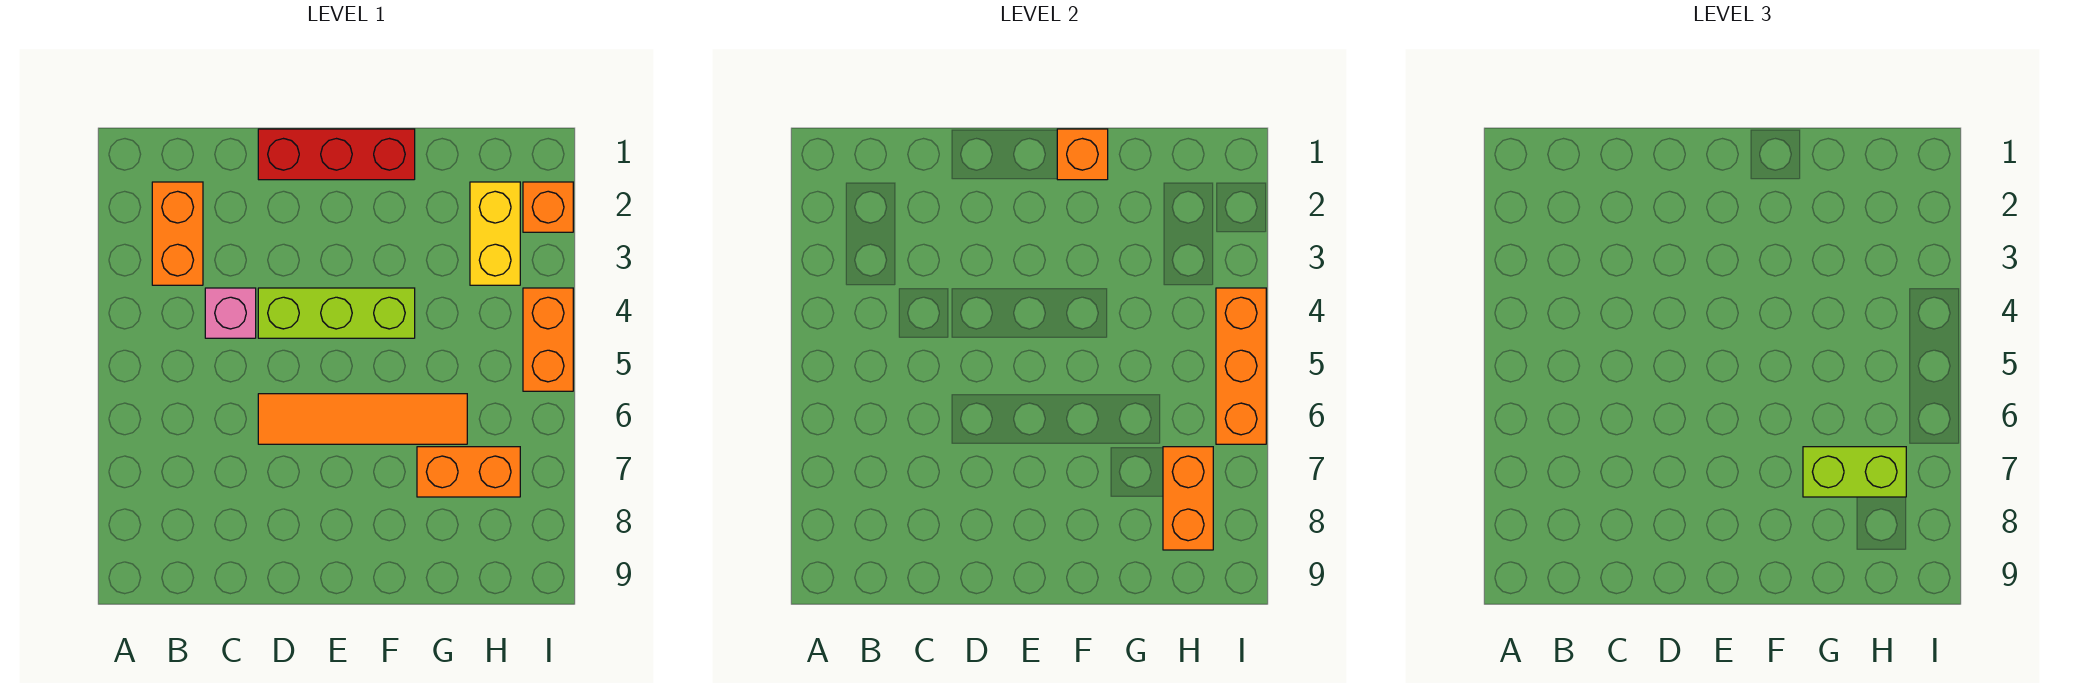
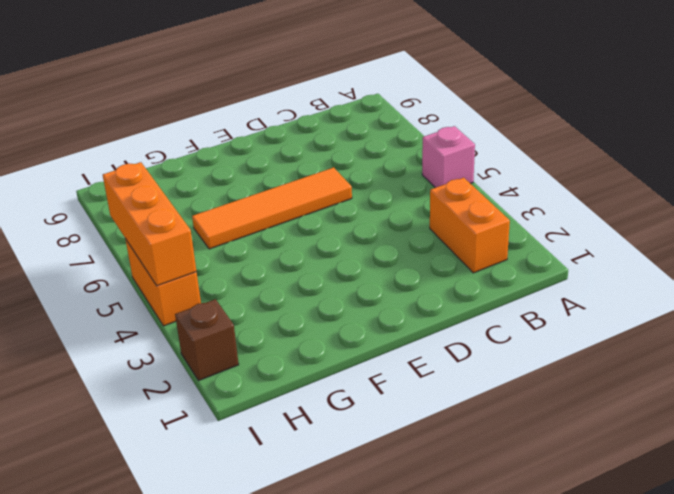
pink brick A5 level 1 -> pink brick C4 level 1
brown brick I2 level 1 -> orange brick I2 level 1
none -> red brick D1:F1 level 1
none -> lime brick D4:F4 level 1
none -> orange brick G7:H7 level 1

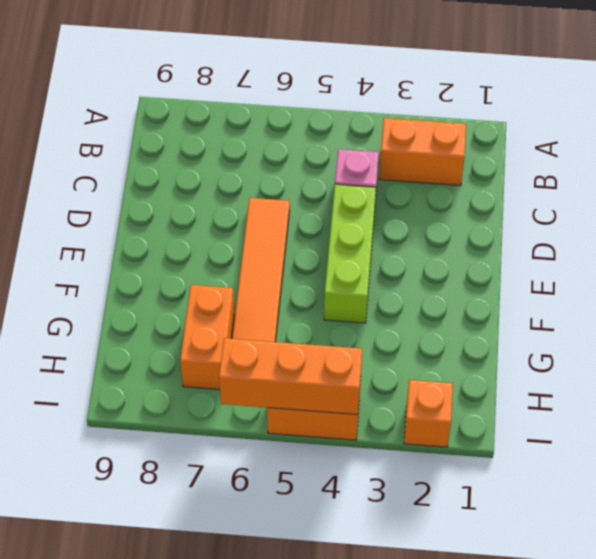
none -> red brick D1:F1 level 1
none -> yellow brick H2:H3 level 1
none -> orange brick F1 level 2

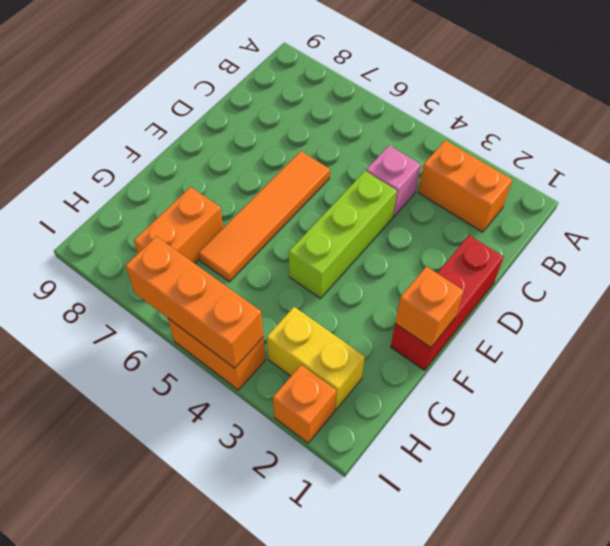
none -> orange brick H7:H8 level 2
none -> lime brick G7:H7 level 3

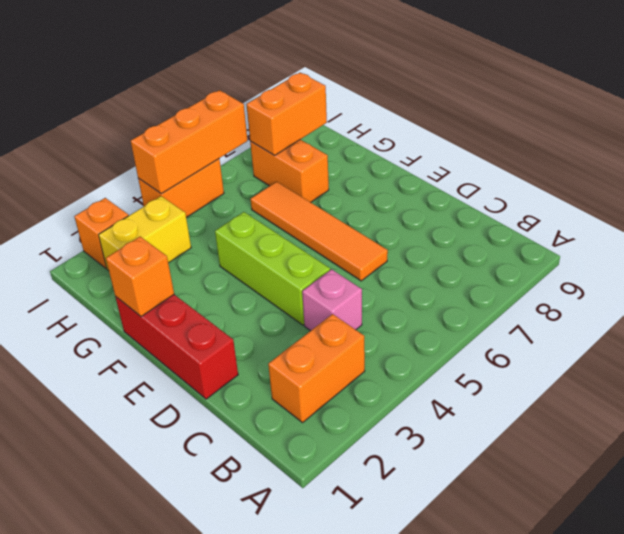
none -> lime brick G7:H7 level 3

